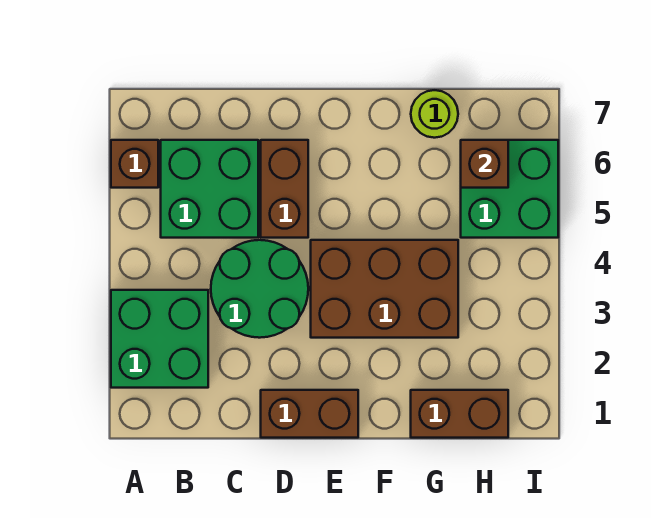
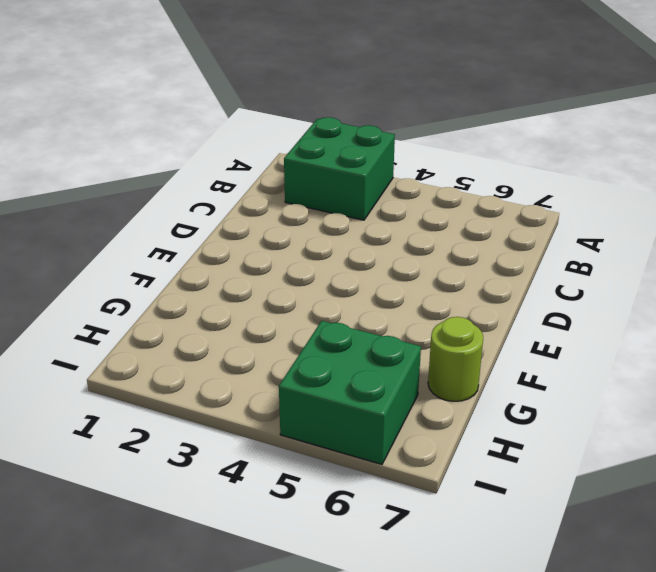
none -> brown brick A6 level 1
none -> green brick B5:C6 level 1

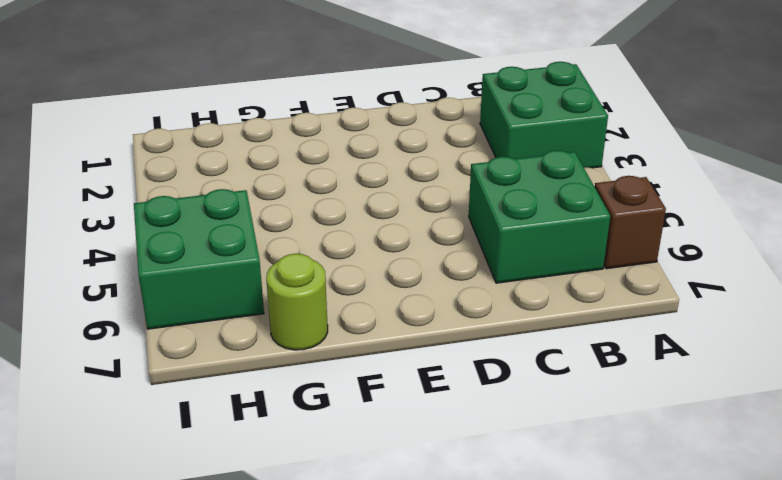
none -> green round brick C3:D4 level 1
none -> brown brick D1:E1 level 1

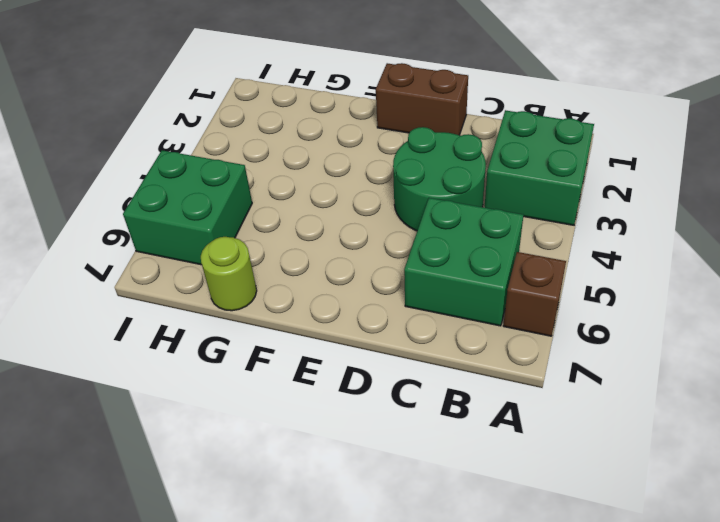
none -> brown brick D5:D6 level 1
none -> brown brick E3:G4 level 1

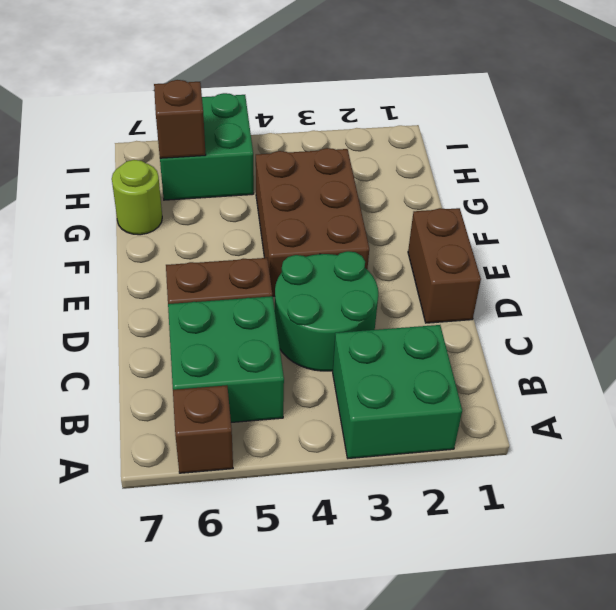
none -> brown brick G1:H1 level 1

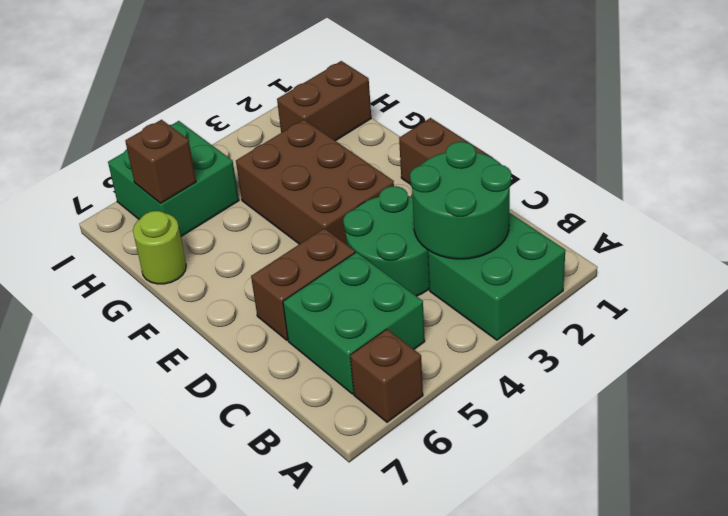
green round brick B2:C3 level 2 -> none
brown brick H1:H2 level 1 -> brown brick G1:H1 level 1

